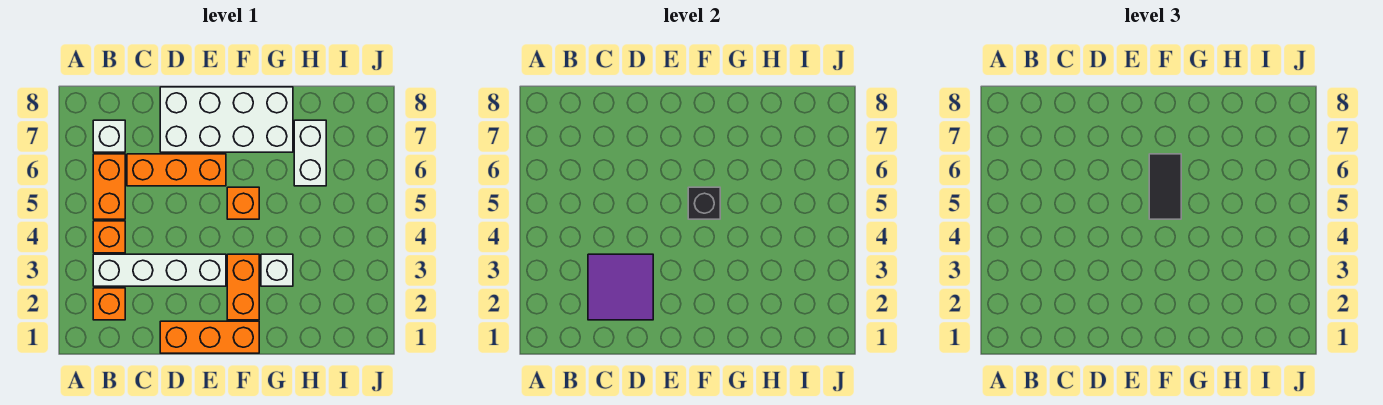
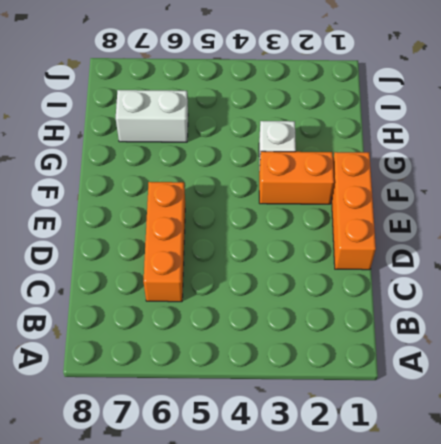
none -> orange brick B2 level 1
none -> white brick B3:E3 level 1
none -> orange brick B4 level 1

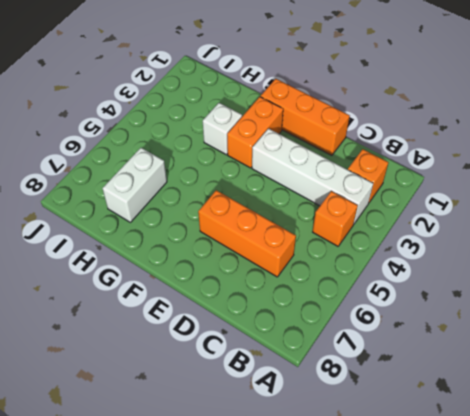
none -> orange brick B5:B6 level 1
none -> white brick B7 level 1
none -> white brick D7:G8 level 1

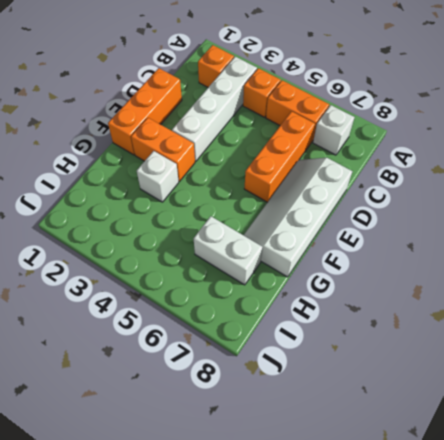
white slope D7:G8 level 1 top 8 -> white brick D7:G8 level 1
none -> orange brick F5 level 1
none -> purple tile C2:D3 level 2
none -> black brick F5 level 2

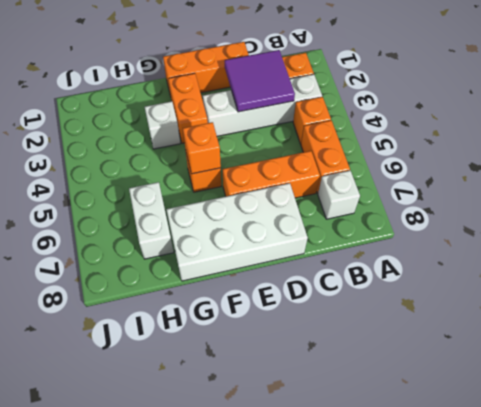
orange brick F5 level 2 -> black brick F5 level 2
none -> black tile F5:F6 level 3

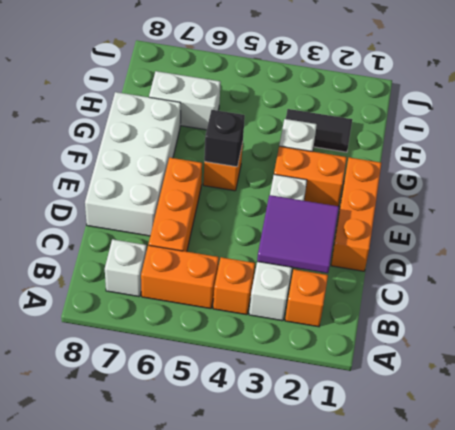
black tile H2:H3 level 1 -> black tile F5:F6 level 3

